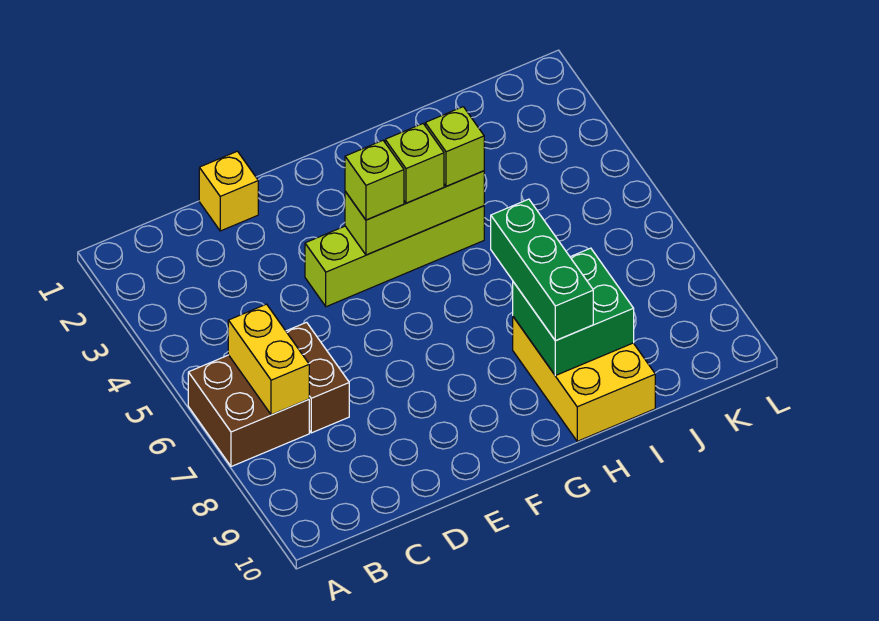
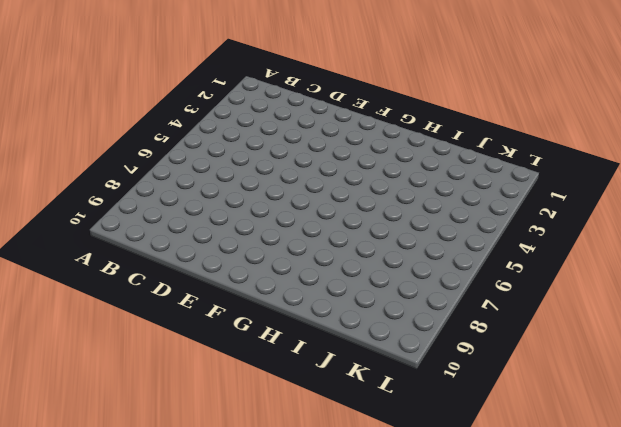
none -> brown brick A6:B7 level 1
none -> brown brick C6:C7 level 1
none -> yellow brick D1 level 1

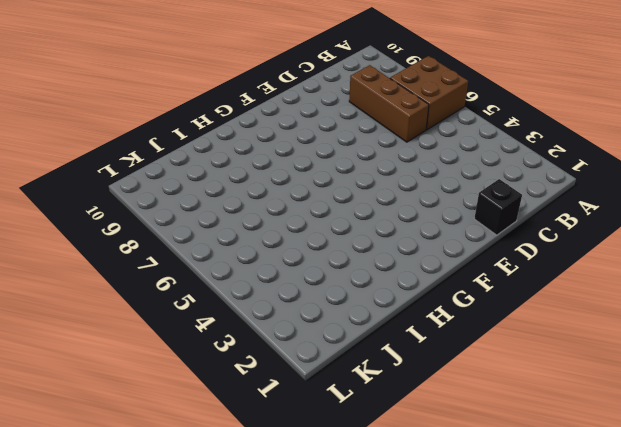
brown brick C6:C8 level 1 -> brown brick C6:C7 level 1
black brick D1 level 1 -> yellow brick D1 level 1
none -> lime brick E4:H4 level 1
none -> yellow brick H8:I10 level 1
none -> yellow brick B6:B7 level 2

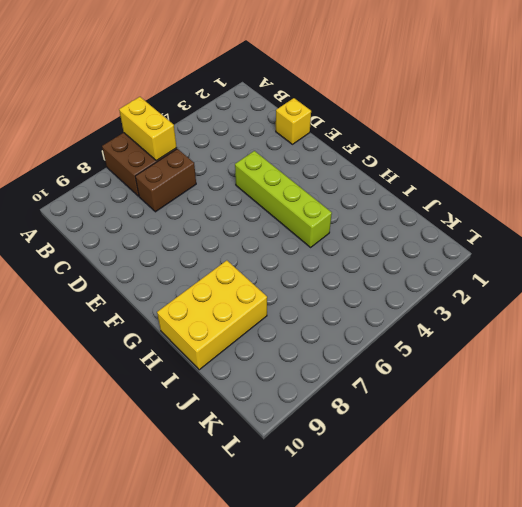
yellow brick A6:B6 level 2 -> yellow brick B6:B7 level 2
none -> lime brick F4:H4 level 2
none -> green brick H8:I9 level 2
none -> lime brick F4 level 3

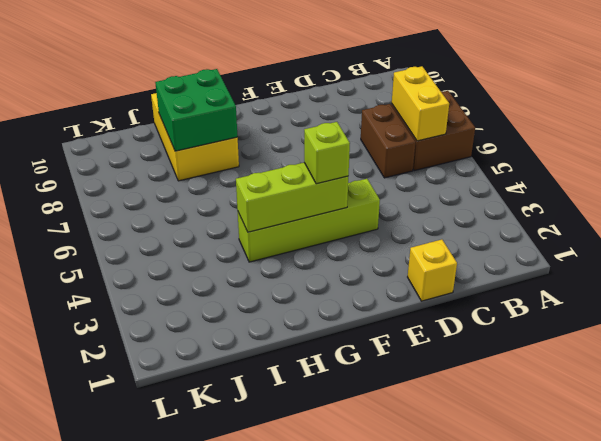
none -> lime brick G4 level 3
none -> lime brick H4 level 3
none -> green brick H7:H9 level 3

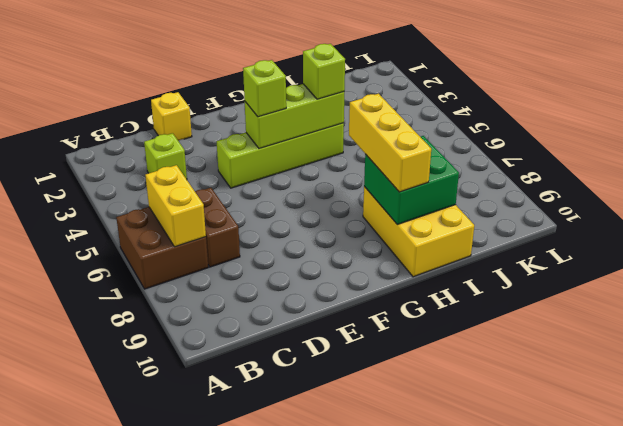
lime brick C3 level 1 -> lime brick G4 level 3
yellow brick H7:H9 level 3 -> green brick H7:H9 level 3

